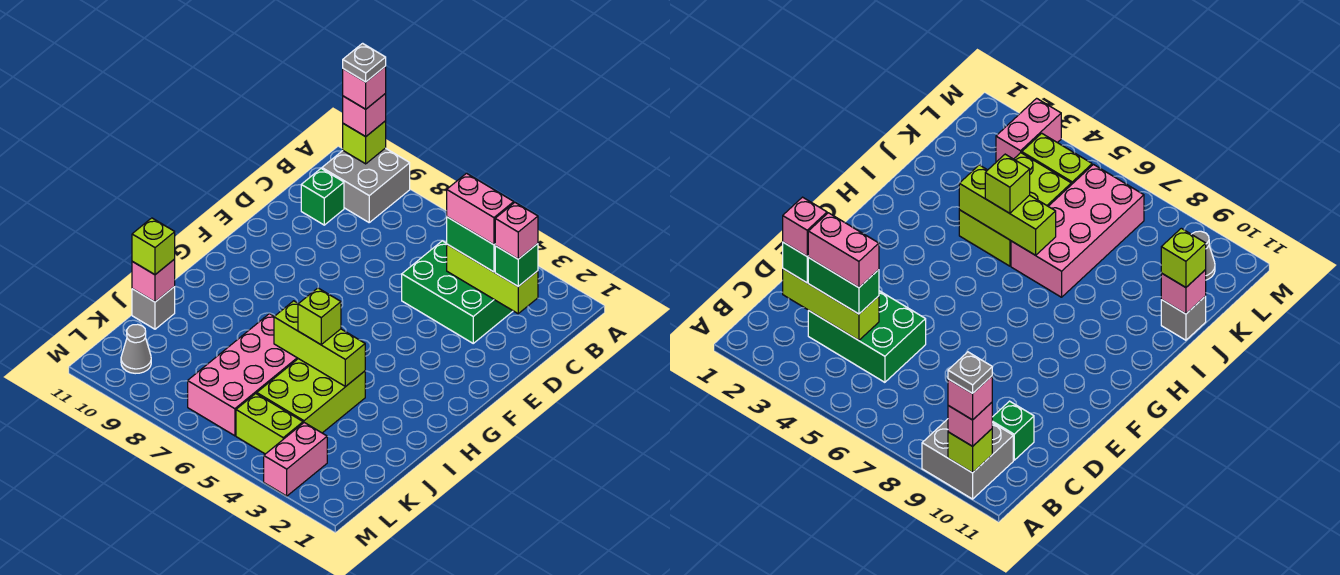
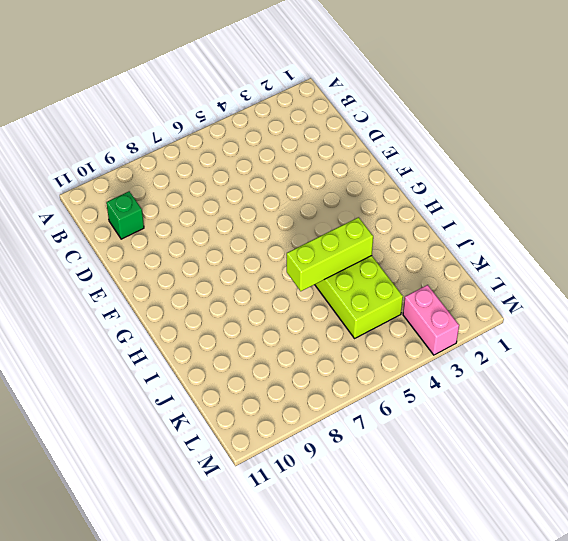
none -> grey brick A9:B10 level 1
none -> green brick C3:D5 level 1
none -> pink brick I6:L7 level 1

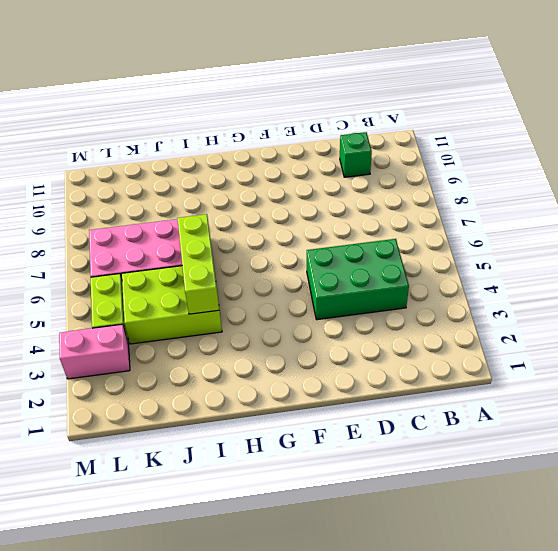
green brick C4:E5 level 1 -> green brick C3:D5 level 1
none -> grey brick A9:B10 level 1
none -> grey brick J11 level 1
none -> grey cone L10 level 1

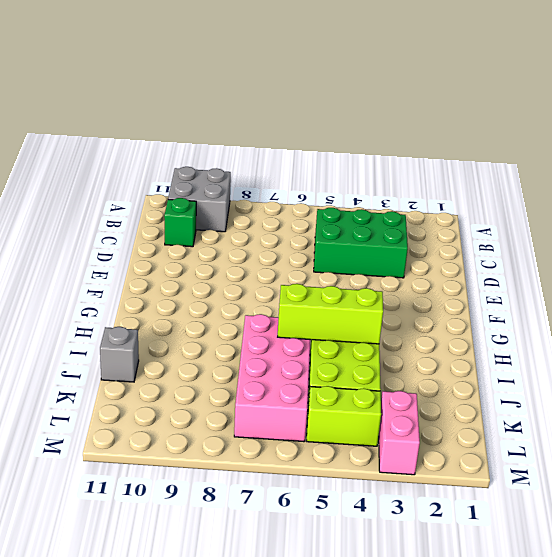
none -> grey cone L10 level 1
none -> lime brick A10 level 2
none -> lime brick C2:C4 level 2

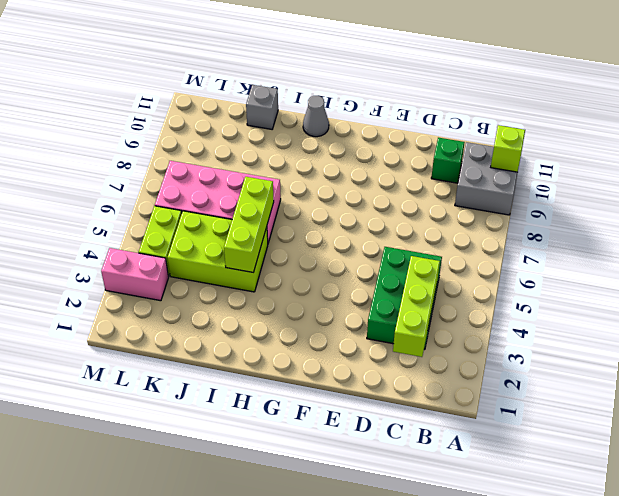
grey cone H11 level 1 -> grey cone L10 level 1
none -> pink brick J11 level 2
none -> pink brick A10 level 3
none -> green brick C2 level 3

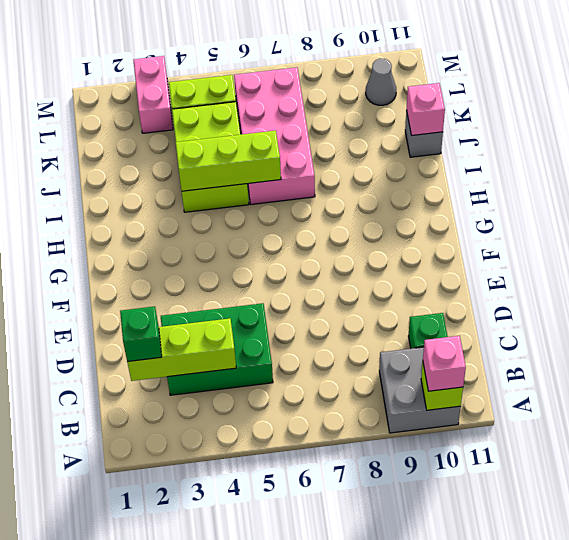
none -> green brick C3:C4 level 3
none -> lime brick I5 level 3
none -> lime brick J11 level 3

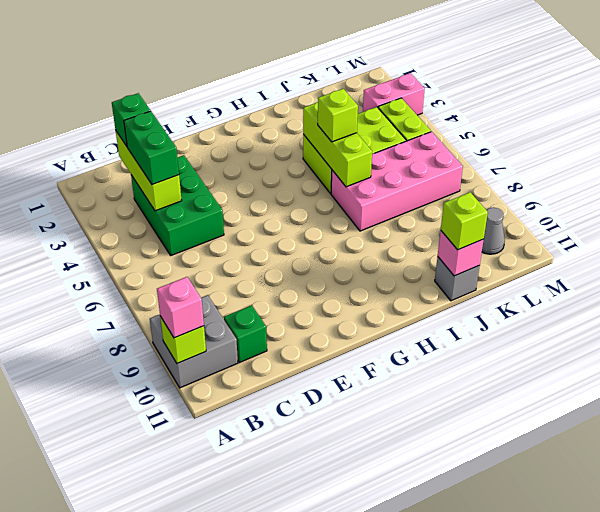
none -> pink brick A10 level 4
none -> pink brick C2 level 4
none -> pink brick C3:C4 level 4

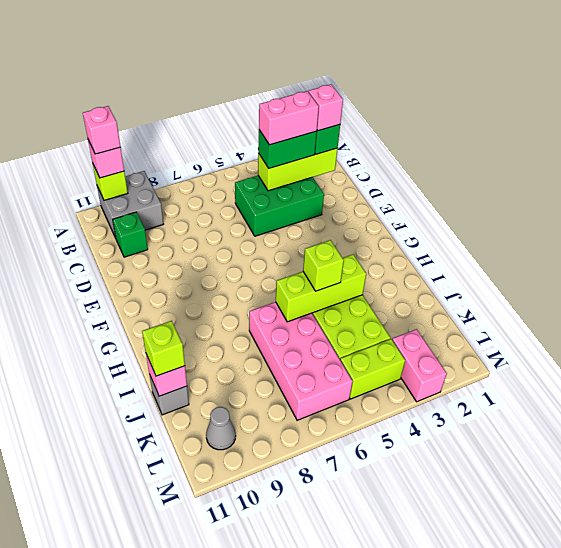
none -> grey plate A10 level 5

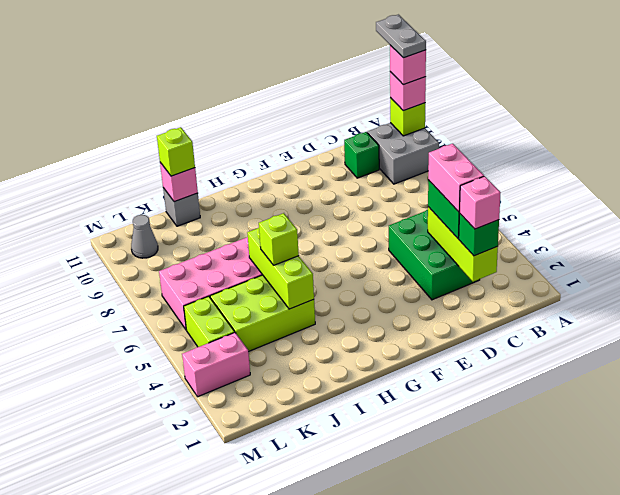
grey plate A10:A11 level 5 -> grey plate A10 level 5

